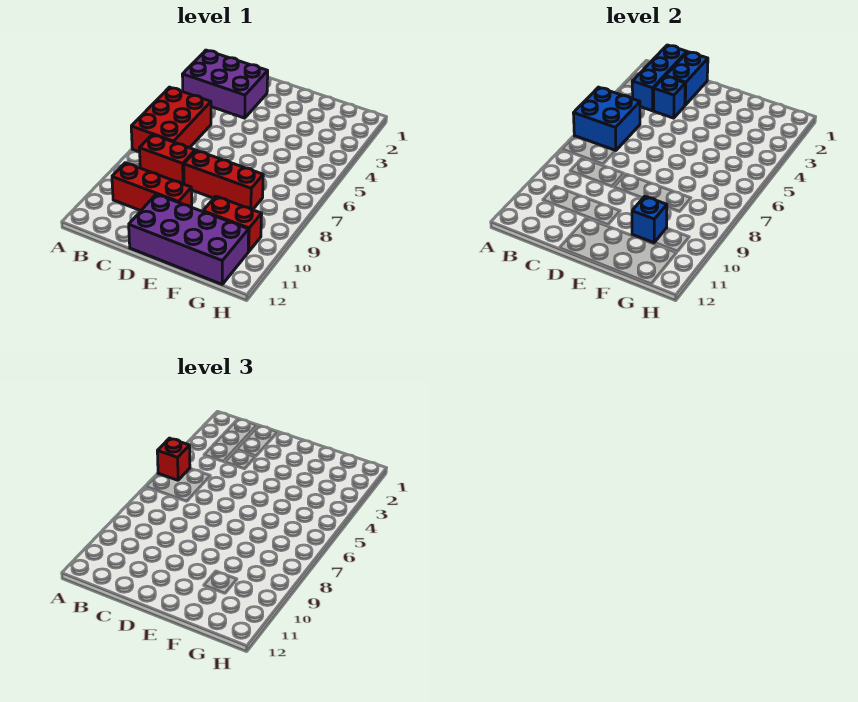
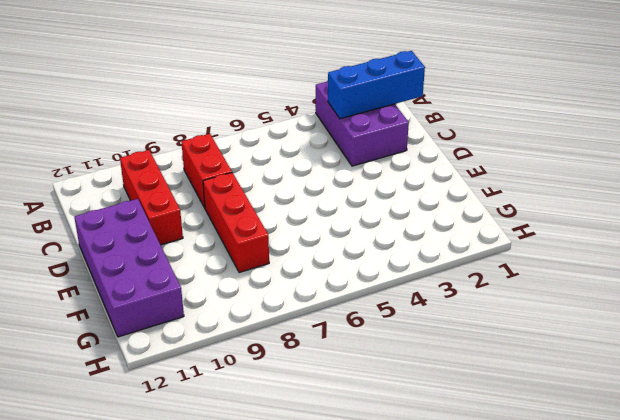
none -> red brick A5:B7 level 1
none -> red brick F10:G10 level 1
none -> blue brick A5:B6 level 2

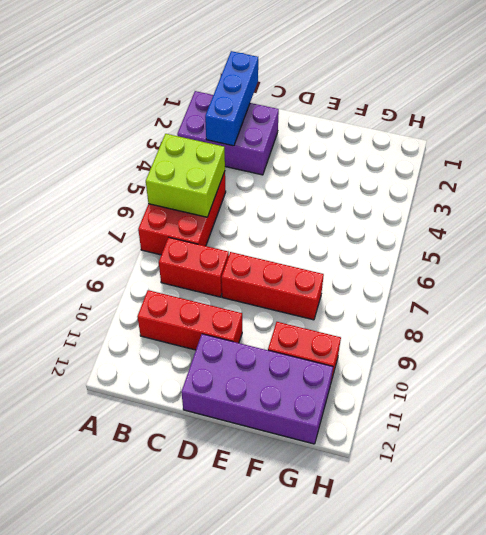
lime brick A5:B6 level 2 -> blue brick A5:B6 level 2
none -> blue brick C1:C2 level 2
none -> blue brick C3 level 2
none -> blue brick F10 level 2

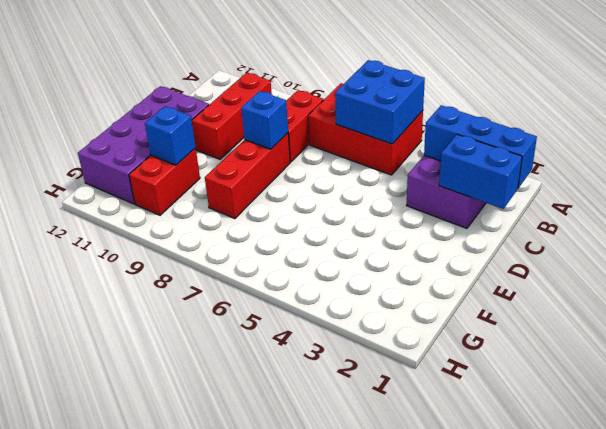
blue brick D8 level 2 -> blue brick C3 level 2
none -> red brick A5 level 3

